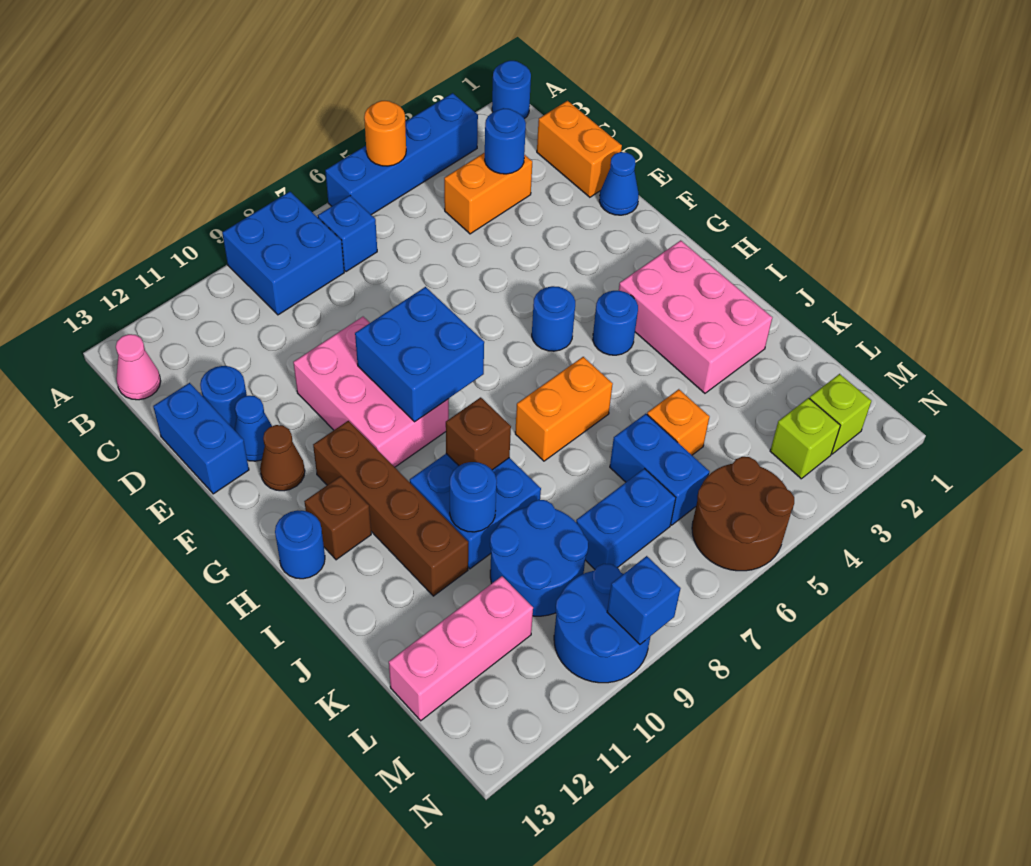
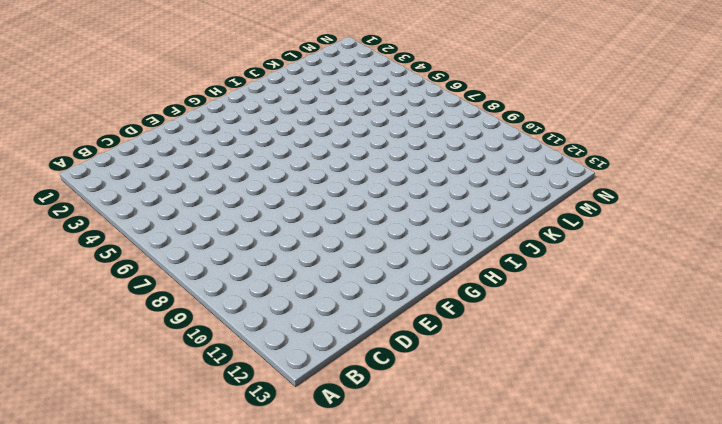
none -> blue round brick A1 level 1
none -> blue brick A3:A6 level 1
none -> blue brick A8:B9 level 1
none -> blue brick B7 level 1

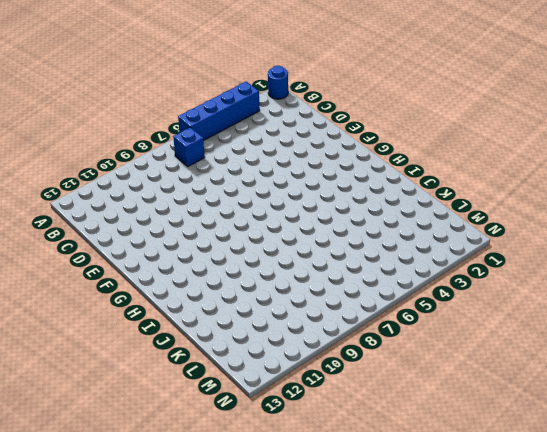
none -> blue brick A8:B9 level 1
none -> pink cone B13 level 1
none -> orange brick C1:D1 level 1
none -> orange brick C3:C4 level 1

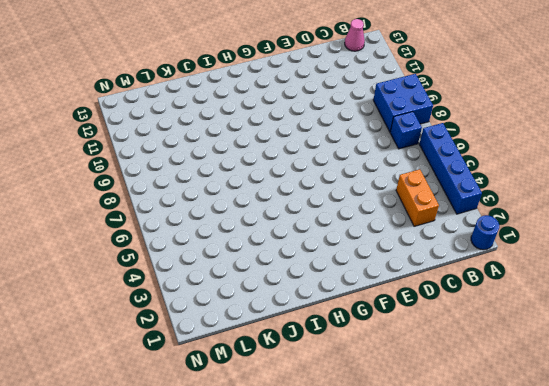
none -> orange brick C1:D1 level 1
none -> blue round brick D12 level 1
none -> blue brick D13:E13 level 1
none -> blue cone E1 level 1

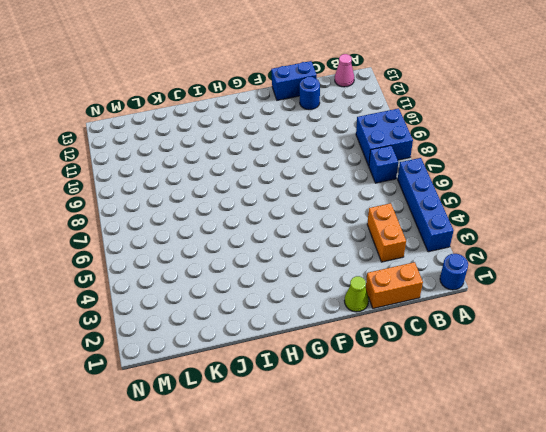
lime cone E1 level 1 -> blue cone E1 level 1
none -> pink brick E9:G10 level 1
none -> blue cone E12 level 1
none -> brown cone F12 level 1
none -> blue round brick G5 level 1

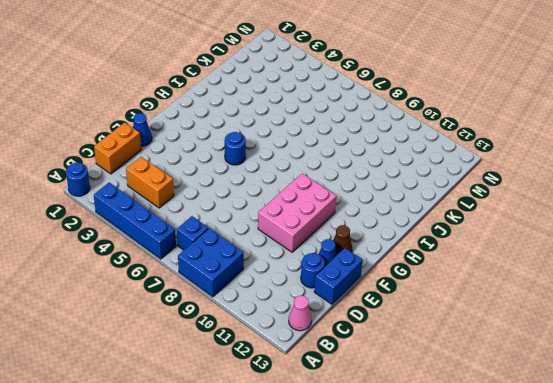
none -> brown brick G11:J11 level 1
none -> pink brick H2:J3 level 1
none -> blue round brick H4 level 1
none -> brown brick H12 level 1

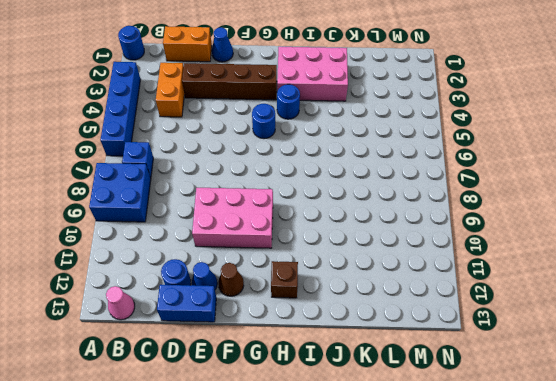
brown brick D3:G3 level 1 -> brown brick G11:J11 level 1
none -> blue round brick H13 level 1
none -> orange brick I6:I7 level 1
none -> blue brick I9:J10 level 1
none -> orange brick K5 level 1

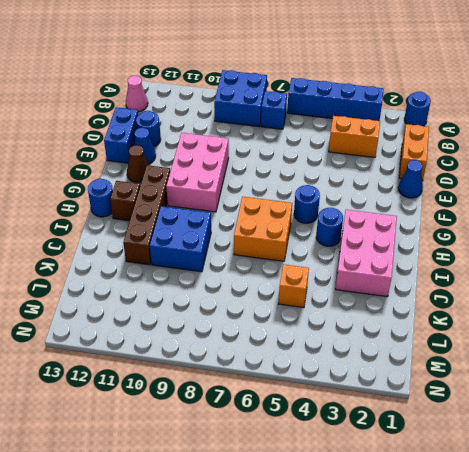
orange brick H6:I7 level 1 -> orange brick I6:I7 level 1
none -> blue brick K6:L6 level 1
none -> blue round brick K9:L10 level 1
none -> blue brick L7:L8 level 1
none -> pink brick L11:L13 level 1

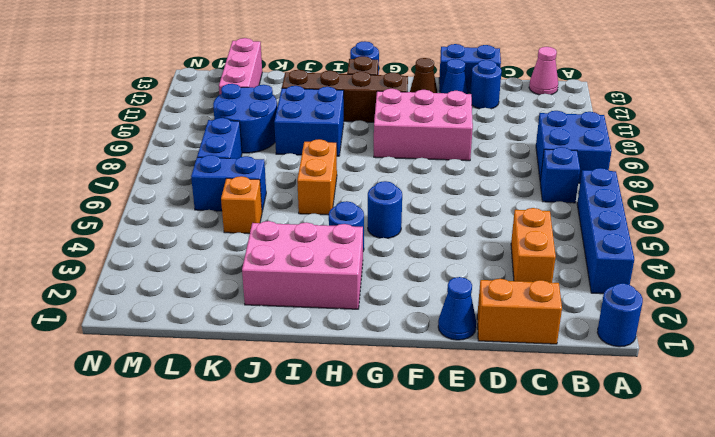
none -> lime brick M2 level 1
none -> lime brick M3 level 1
none -> brown round brick M5:N6 level 1
none -> blue round brick M9:N10 level 1

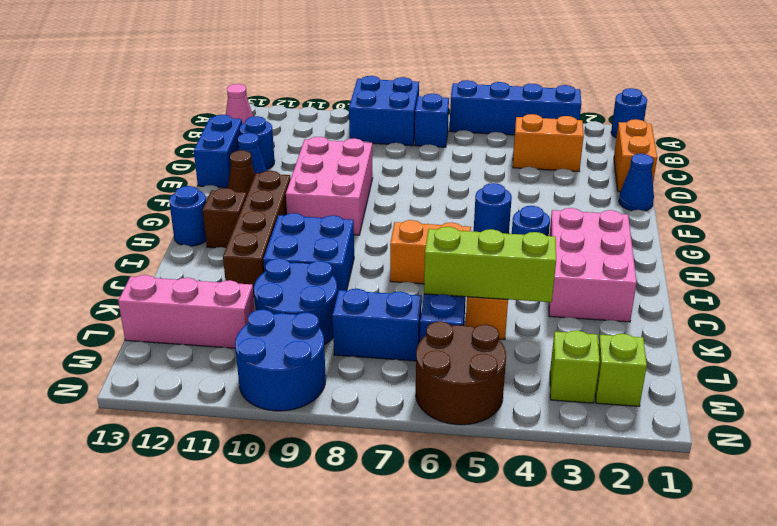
lime brick K4:K6 level 2 -> none
none -> orange round brick A5 level 2
none -> blue round brick C3 level 2
none -> blue brick F8:G9 level 2
none -> brown brick I9 level 2

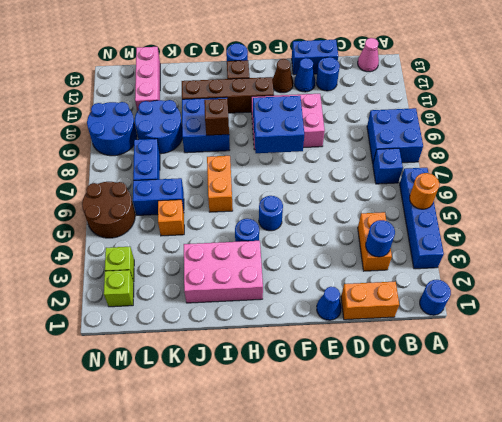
none -> blue round brick J10 level 2
none -> blue brick N9 level 2

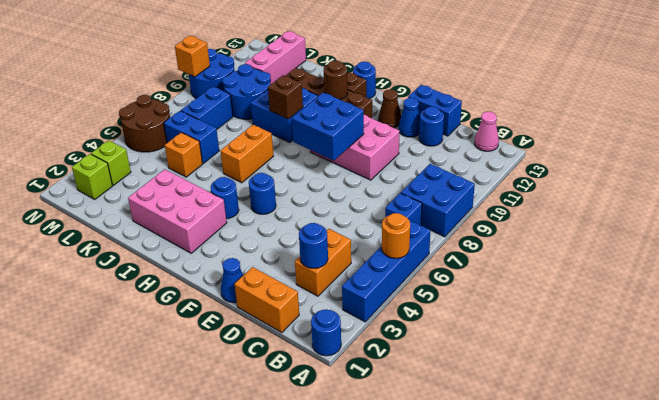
brown round brick H11 level 2 -> none
orange brick N9 level 2 -> blue brick N9 level 2
none -> blue round brick J10 level 2

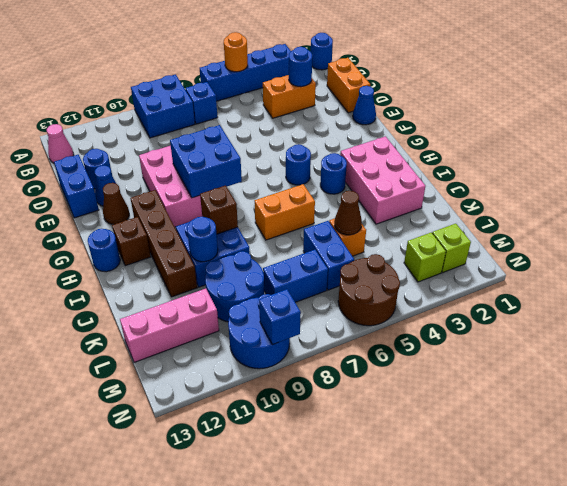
brown cone K5 level 2 -> none

